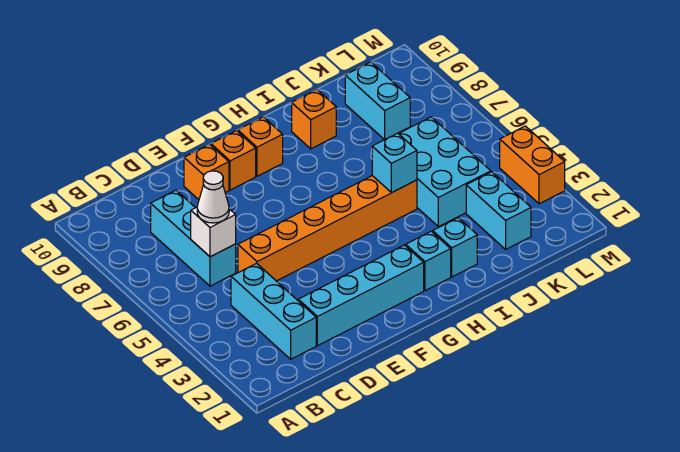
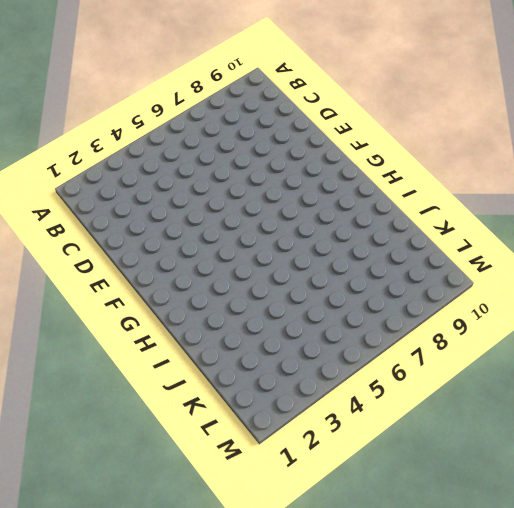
none -> cyan brick C2:C4 level 1
none -> cyan brick C6:C8 level 1
none -> cyan brick D2:G2 level 1

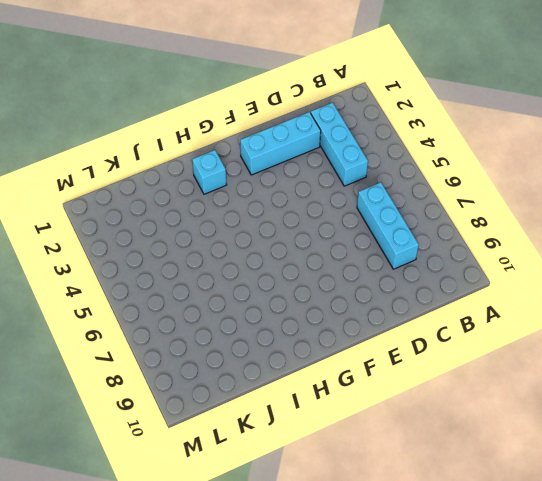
cyan brick D2:F2 level 1 -> cyan brick D2:G2 level 1
none -> orange brick D5:I5 level 1
none -> orange brick E9 level 1
none -> orange brick F9 level 1

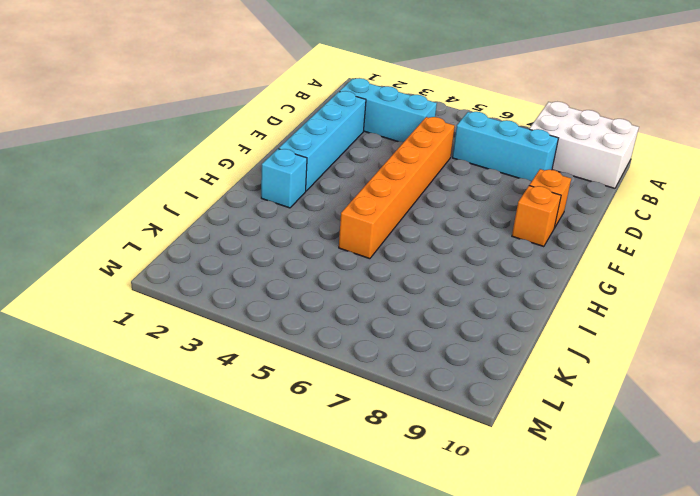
white brick A8:B10 level 1 -> none
none -> orange brick G9 level 1
none -> cyan brick I2 level 1
none -> orange brick I9 level 1

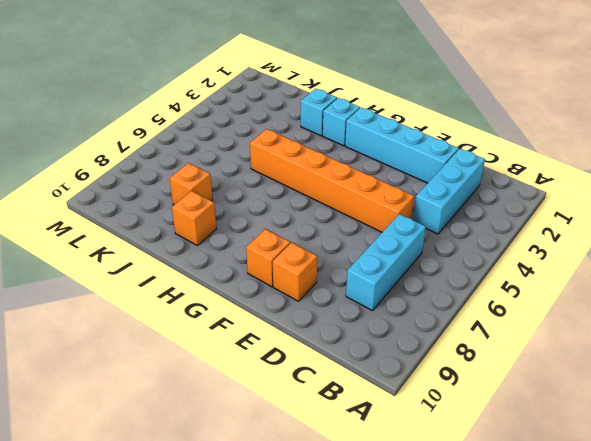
orange brick J8 level 1 -> orange brick G9 level 1
none -> cyan brick J4:K6 level 1
none -> cyan brick K2:K3 level 1
none -> cyan brick K8:K9 level 1

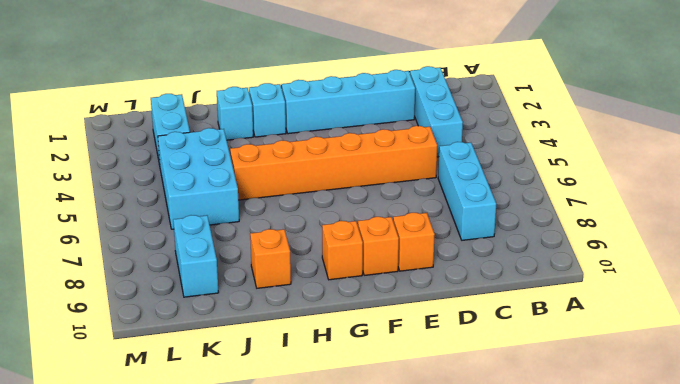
none -> orange brick M3:M4 level 1
none -> white brick C6 level 2
none -> cyan brick I5 level 2

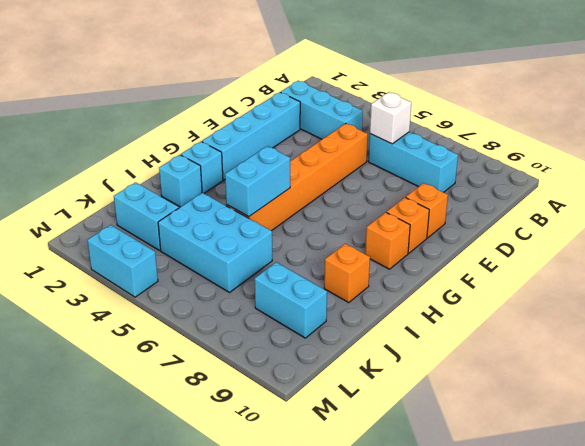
cyan brick H5:I5 level 2 -> cyan brick I5 level 2
cyan brick M3:M4 level 1 -> orange brick M3:M4 level 1
none -> white cone C6 level 3

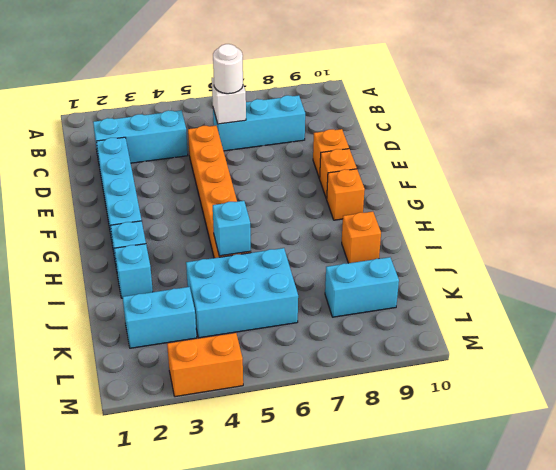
white round brick C6 level 3 -> white cone C6 level 3

